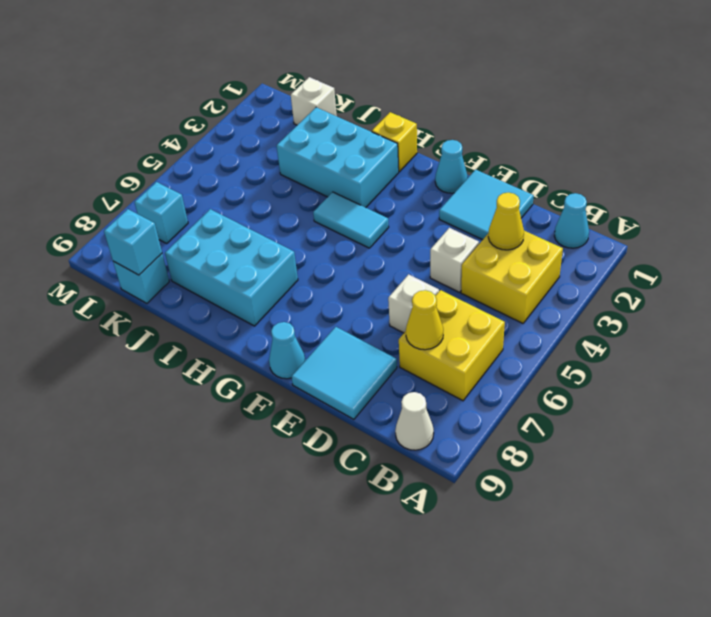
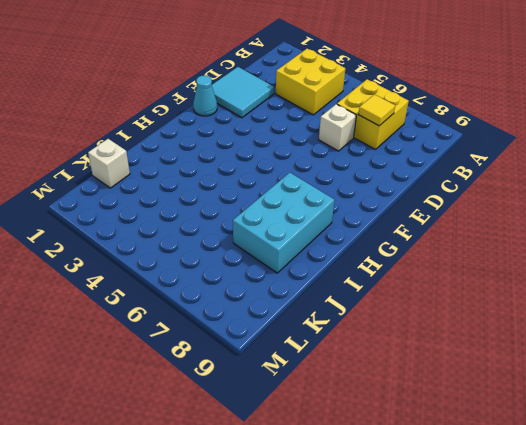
yellow tile C7 level 2 -> yellow cone C7 level 2
none -> cyan cone B1 level 1
none -> white cone B9 level 1
none -> white brick D4 level 1

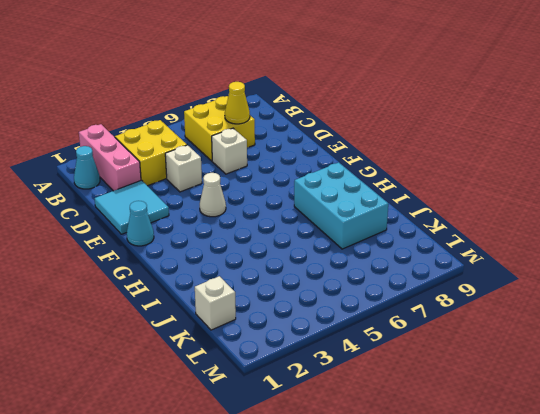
pink brick A2:C2 level 1 -> none
white cone F4 level 1 -> white cone B9 level 1
none -> cyan tile D8:E9 level 1
none -> cyan cone F9 level 1
none -> cyan tile G4:H4 level 1

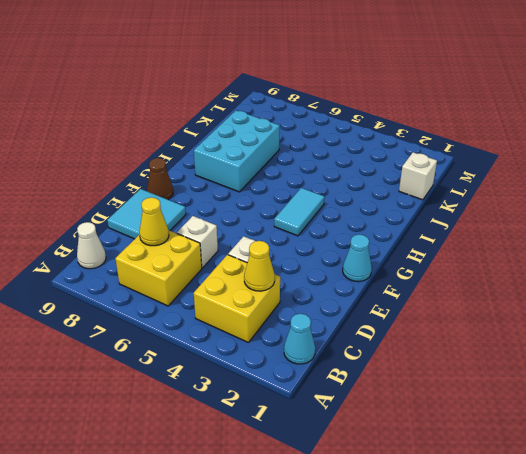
brown cone F9 level 1 -> cyan cone F9 level 1
none -> cyan tile D1:E2 level 1
none -> yellow brick H1 level 1
none -> cyan brick H2:J3 level 1

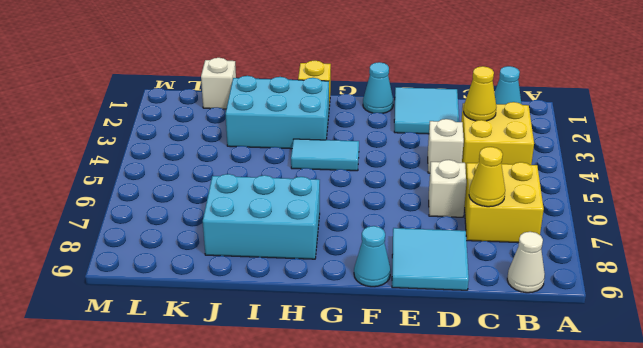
none -> cyan brick K9 level 1
none -> cyan brick L7 level 1
none -> cyan brick K9 level 2

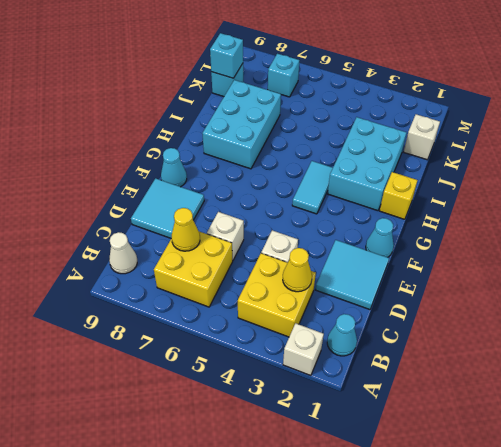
white brick A2 level 1 -> none

